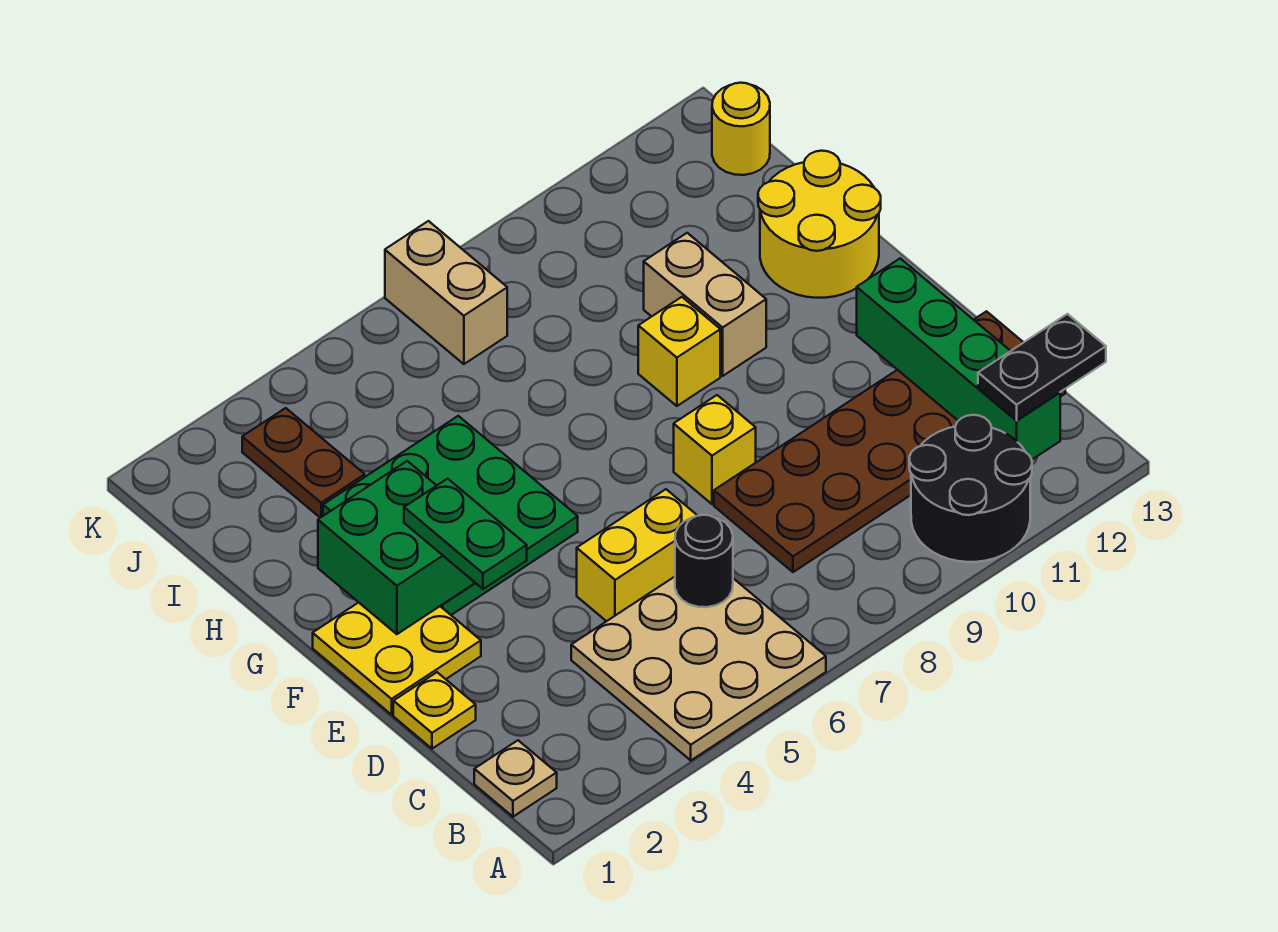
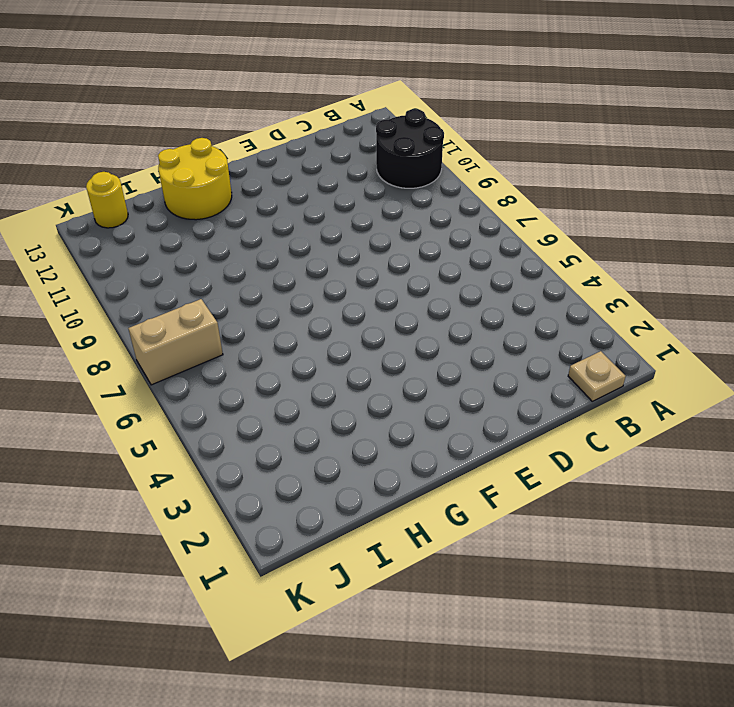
none -> tan plate A4:C6 level 1
none -> brown plate C8:D13 level 1
none -> yellow plate D1 level 1

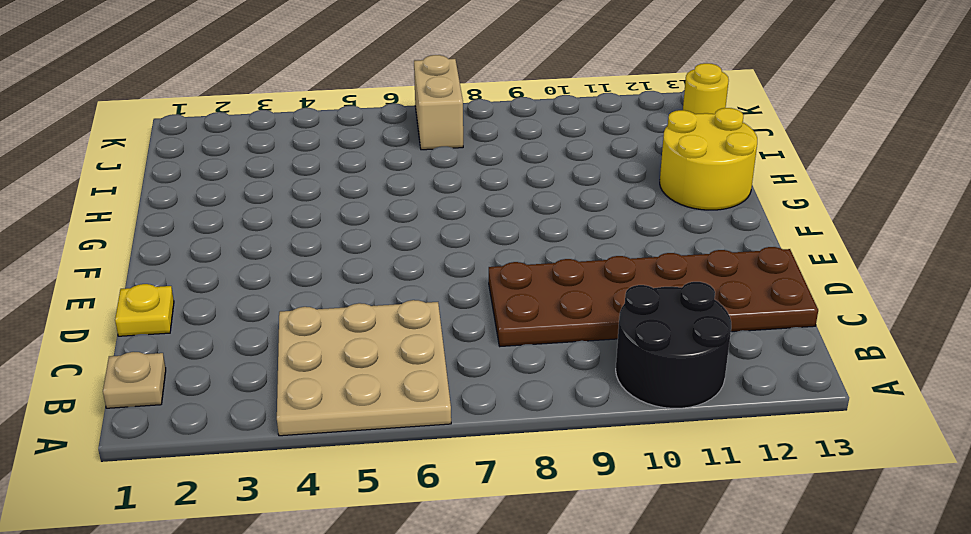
none -> yellow brick D5:D6 level 1
none -> yellow plate E1:F2 level 1
none -> yellow brick E8 level 1

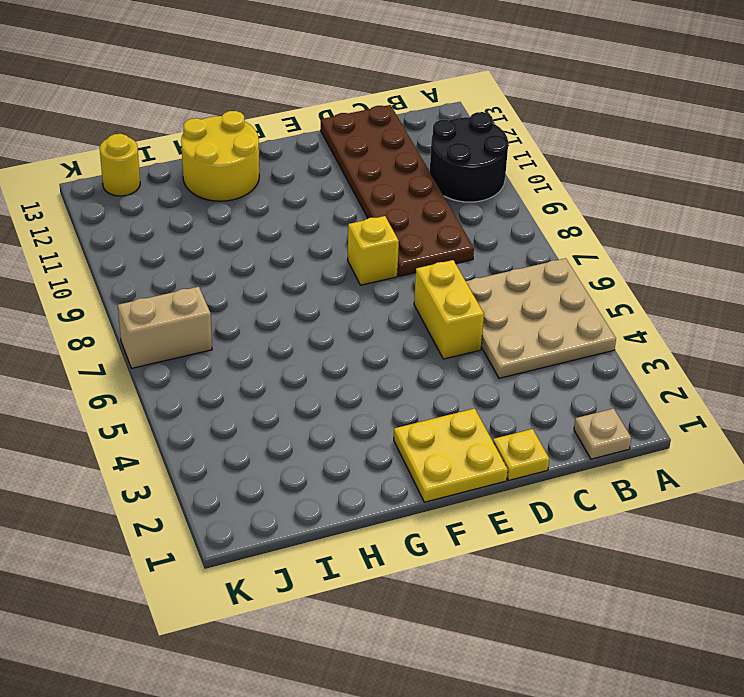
none -> green plate F3:H5 level 1
none -> yellow brick G9 level 1
none -> tan brick G10:H10 level 1

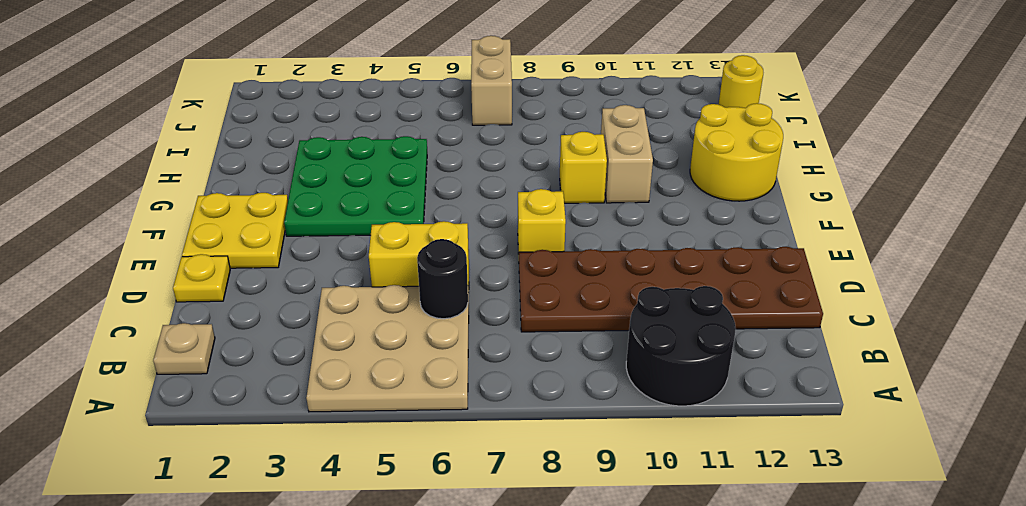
none -> brown plate I3:J3 level 1
none -> green brick B12:E12 level 2
none -> green brick F2:G3 level 2

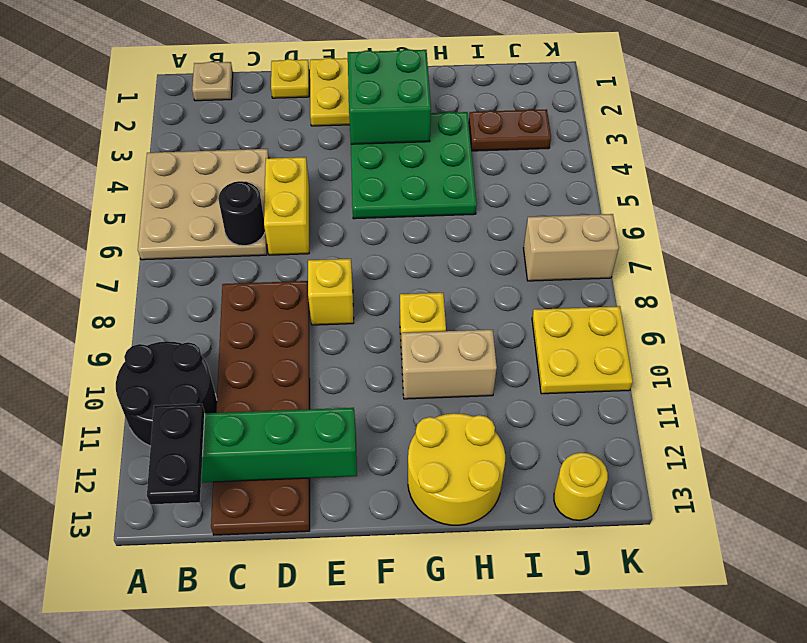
yellow plate J9:K10 level 1 -> none
none -> green plate E3:F3 level 3

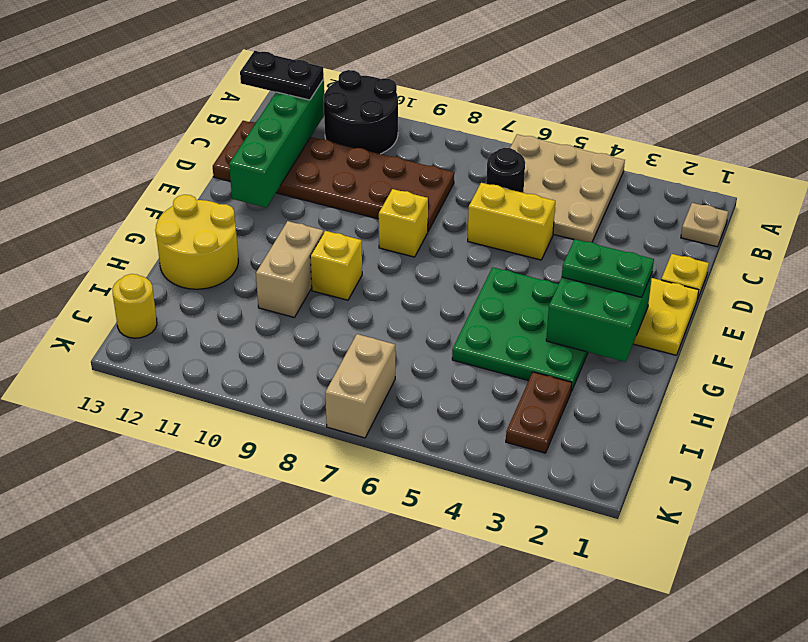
green plate F2:F3 level 3 -> green plate E3:F3 level 3

